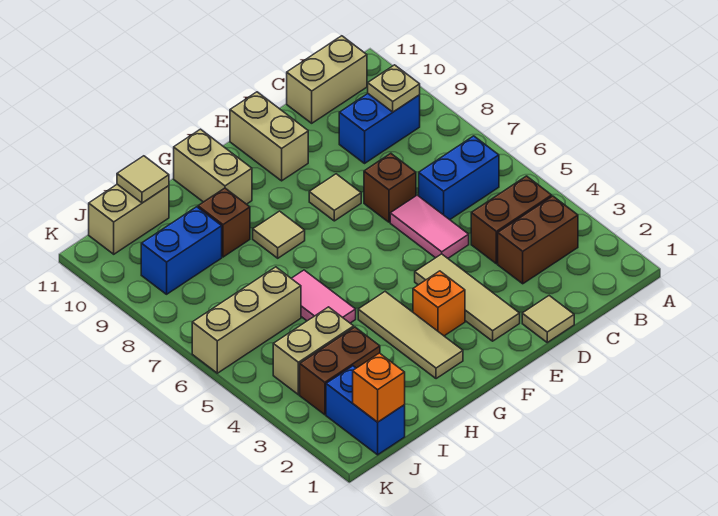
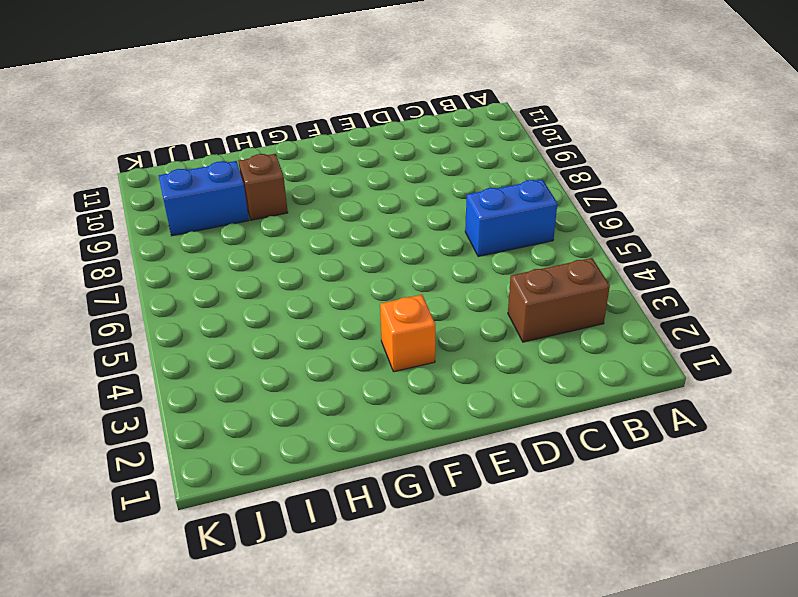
none -> brown brick B4:C4 level 1
none -> blue brick B9:C9 level 1
none -> tan brick B11:C11 level 1

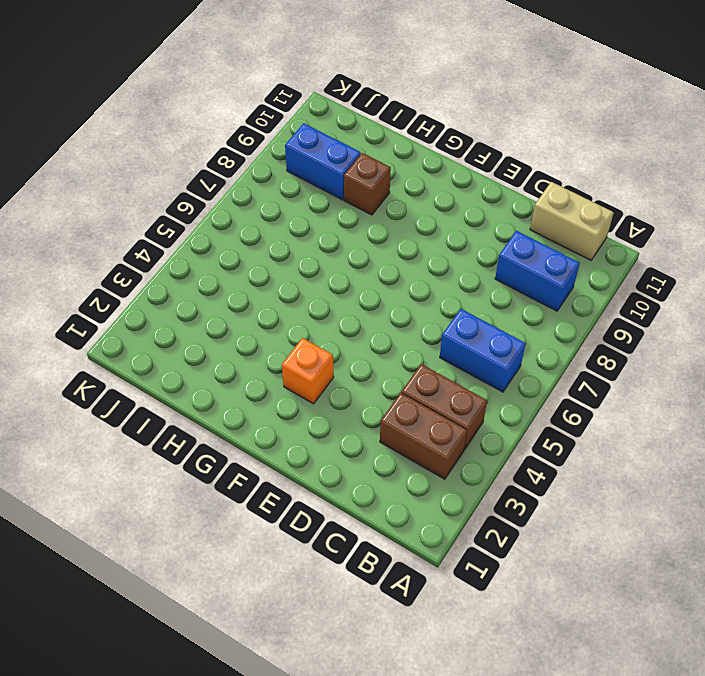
none -> tan tile D1 level 1
none -> pink tile D5:D6 level 1
none -> brown brick D7 level 1

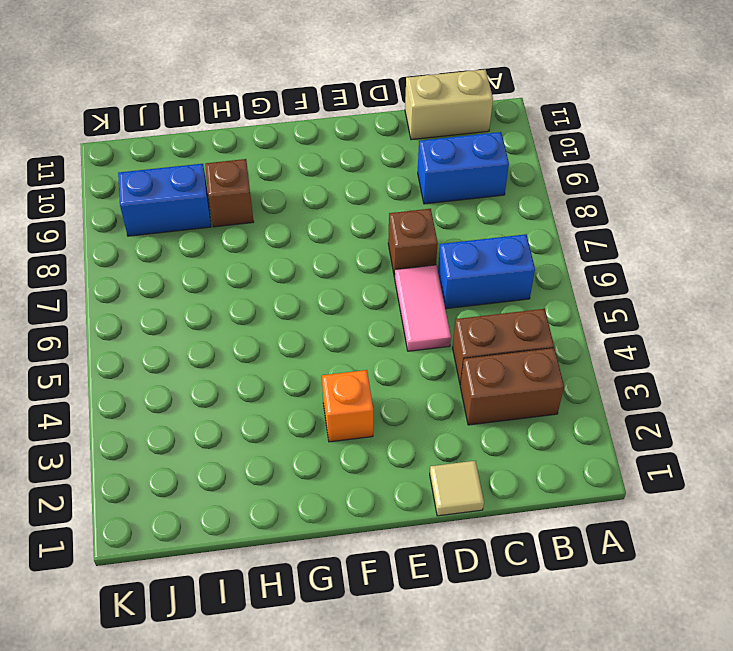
none -> tan tile E2:E4 level 1
none -> tan tile E8 level 1
none -> tan brick E10:E11 level 1

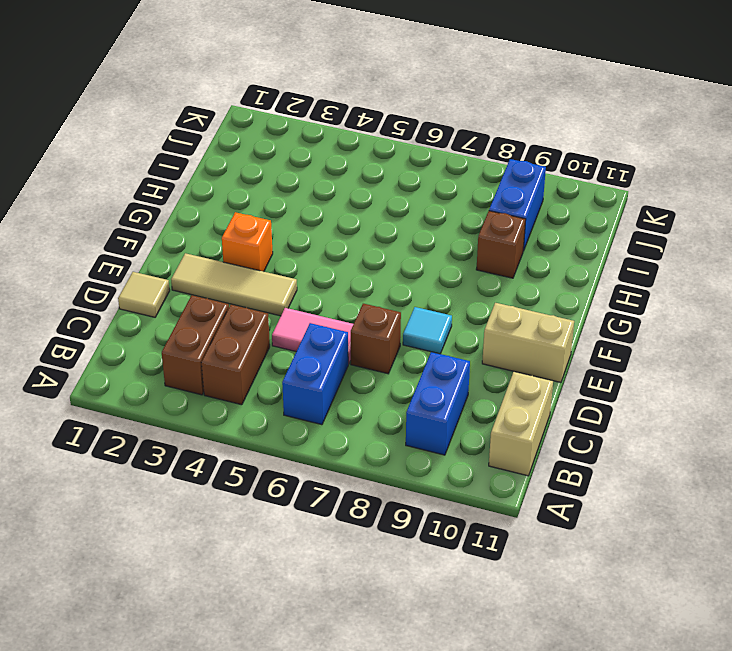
cyan tile E8 level 1 -> tan tile E8 level 1
none -> tan tile G2:G4 level 1
none -> tan tile G8 level 1
none -> tan brick G10:G11 level 1

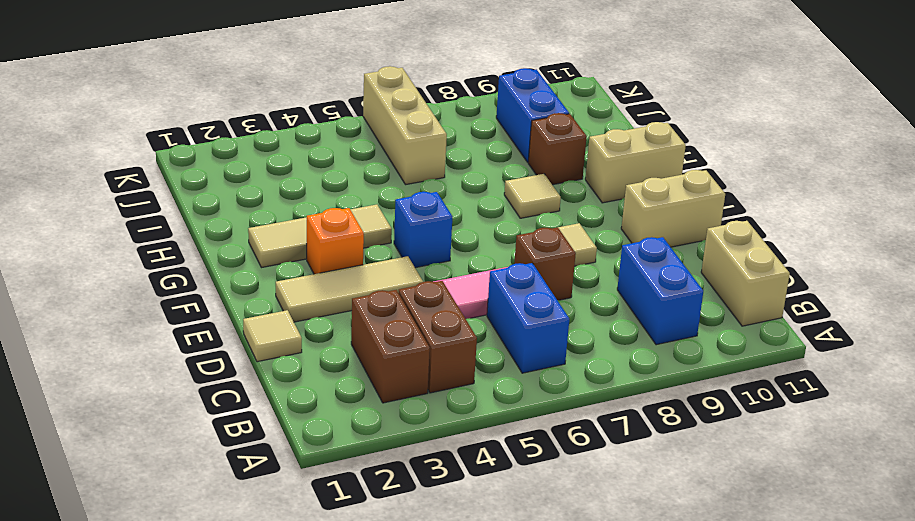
blue brick F5 level 1 -> none
none -> pink tile H5:H6 level 1
none -> brown brick I3:J3 level 1
none -> tan brick I4:J4 level 1

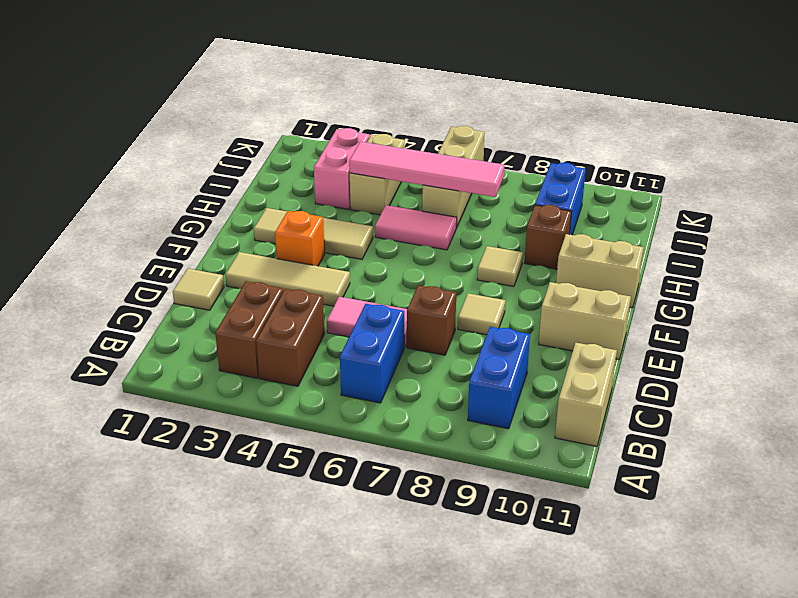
pink brick I3:J3 level 1 -> brown brick I3:J3 level 1
pink tile I4:I7 level 2 -> none
none -> tan brick I11:J11 level 1
none -> blue brick J1:J2 level 1
none -> tan plate B9 level 2

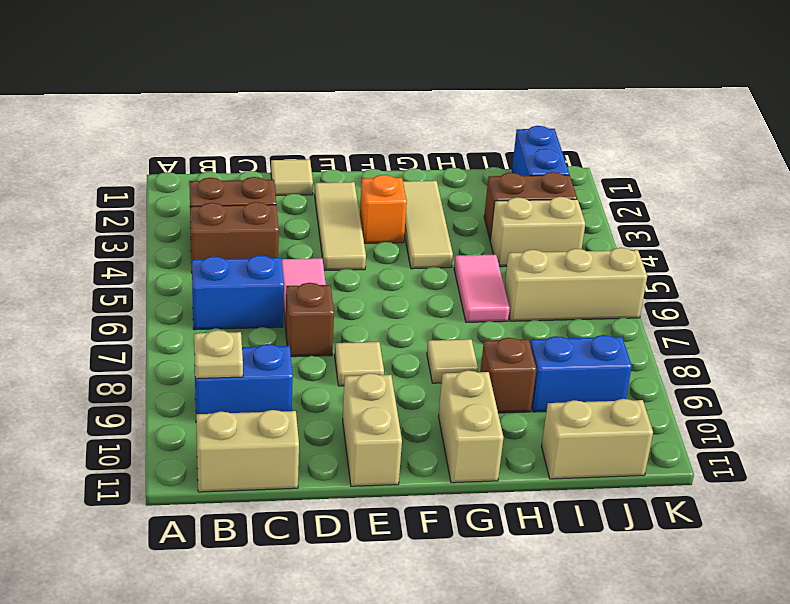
none -> tan tile I11 level 2
none -> orange brick J1 level 2

